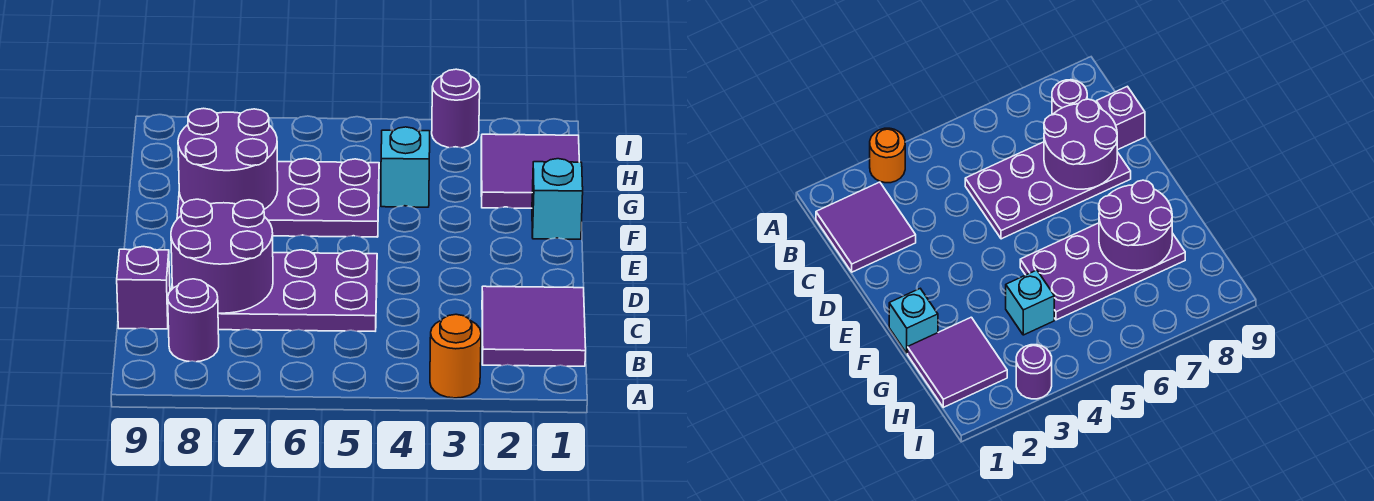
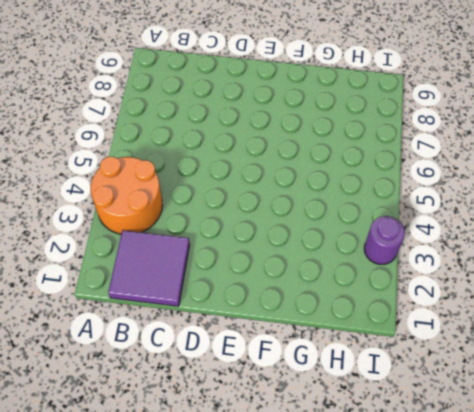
orange round brick A3:B4 level 1 -> orange round brick A3 level 1
none -> purple round brick B8 level 1
none -> purple plate C5:D8 level 1
none -> purple brick C9 level 1

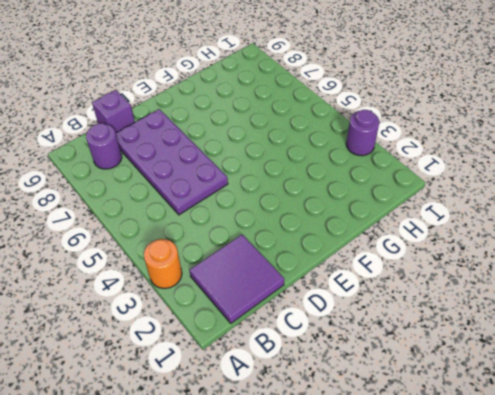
none -> cyan brick F1 level 1
none -> purple plate F5:G8 level 1
none -> purple tile G1:H2 level 1

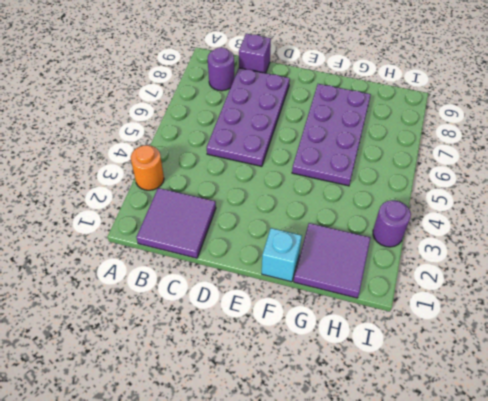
none -> cyan brick G4 level 1
none -> purple round brick C7:D8 level 2
none -> purple round brick F7:G8 level 2

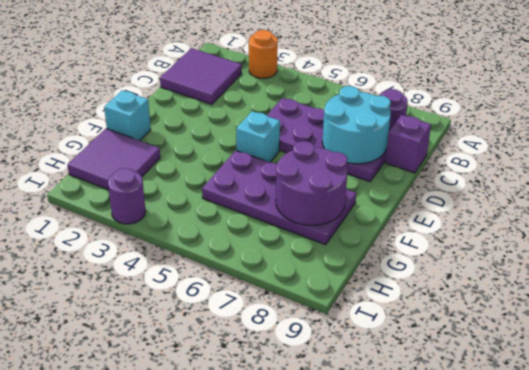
cyan round brick C7:D8 level 2 -> purple round brick C7:D8 level 2
cyan brick E5 level 1 -> cyan brick G4 level 1

